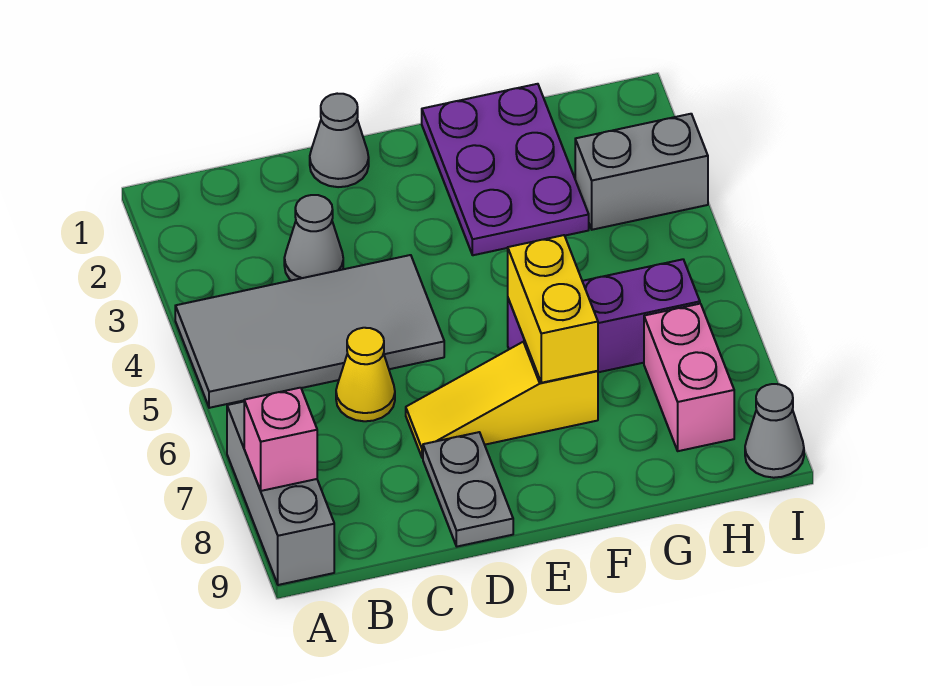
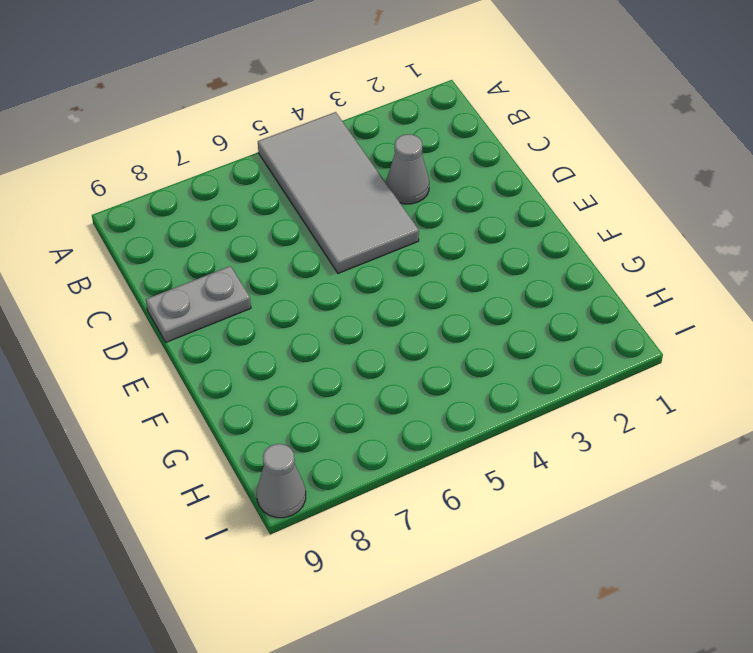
none -> grey brick A7:A9 level 1
none -> yellow cone C6 level 1
none -> grey cone D1 level 1

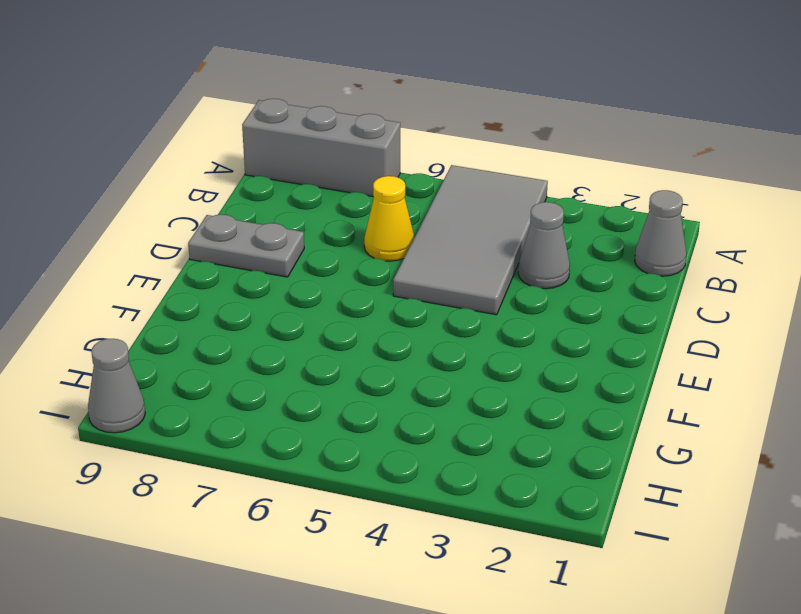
grey cone B1 level 1 -> grey cone D1 level 1
none -> yellow slope D7:F7 level 1 top F
none -> purple plate F1:G3 level 1
none -> purple brick F6:H6 level 1

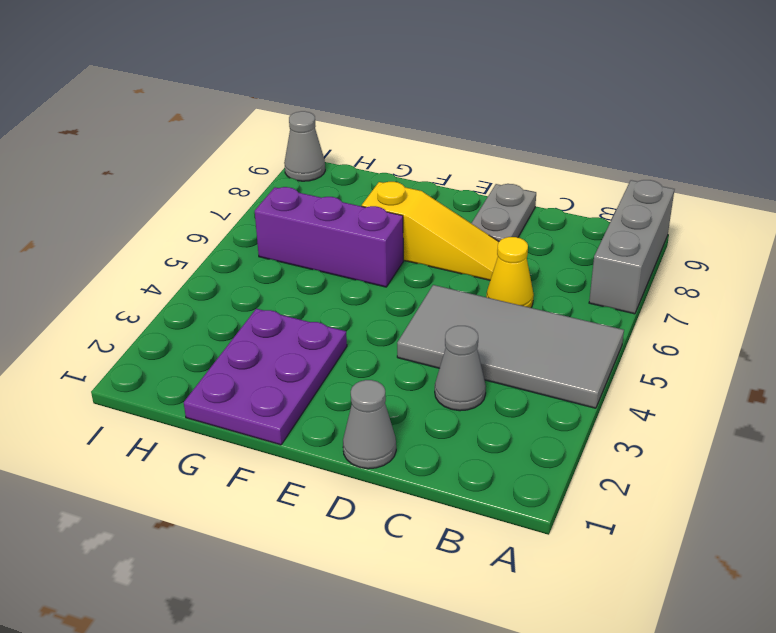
none -> grey brick H3:I3 level 1
none -> pink brick H7:H8 level 1
none -> pink brick A8 level 2

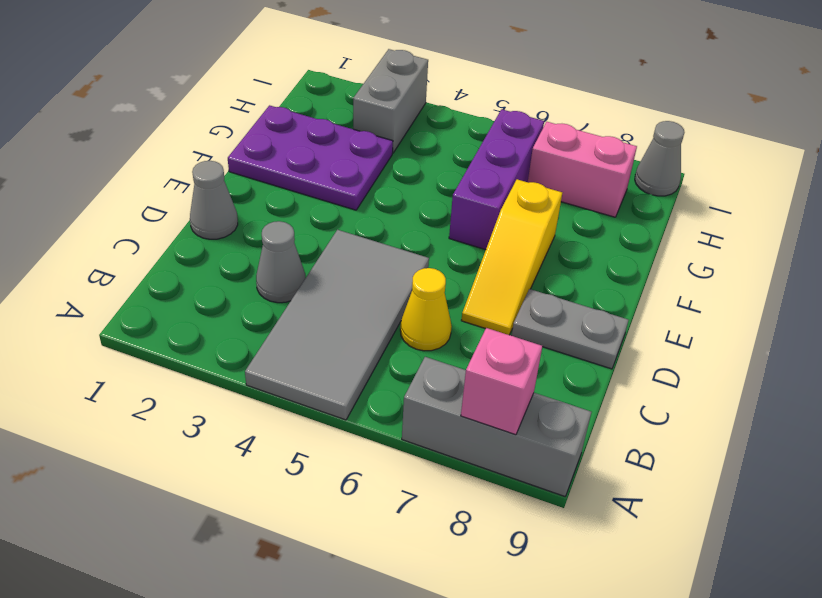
none -> yellow brick F6:F7 level 2

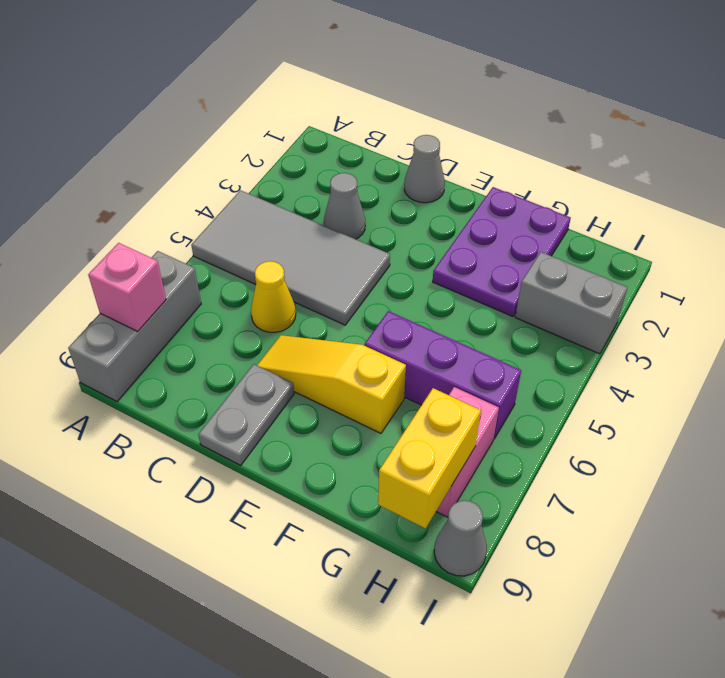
yellow brick H8:H9 level 2 -> yellow brick F6:F7 level 2

